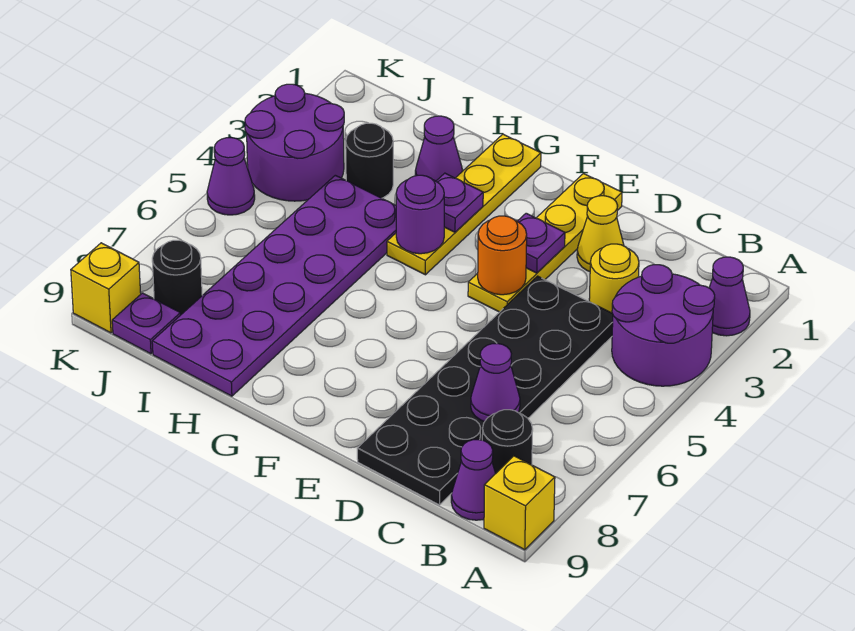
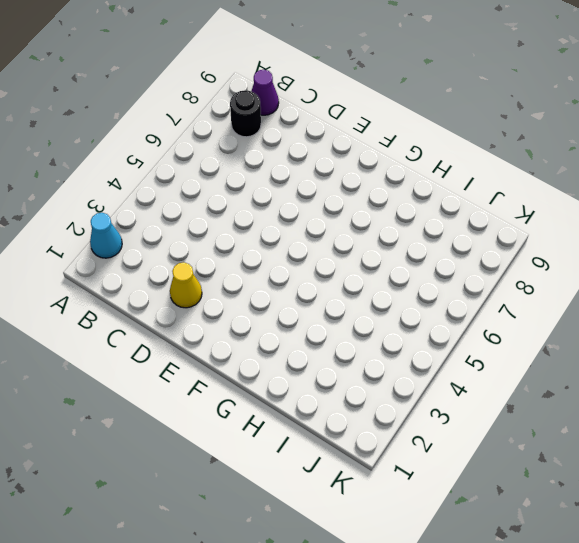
cyan cone A2 level 1 -> purple cone A2 level 1
none -> purple round brick A3:B4 level 1
none -> yellow brick A9 level 1
none -> yellow round brick C3 level 1

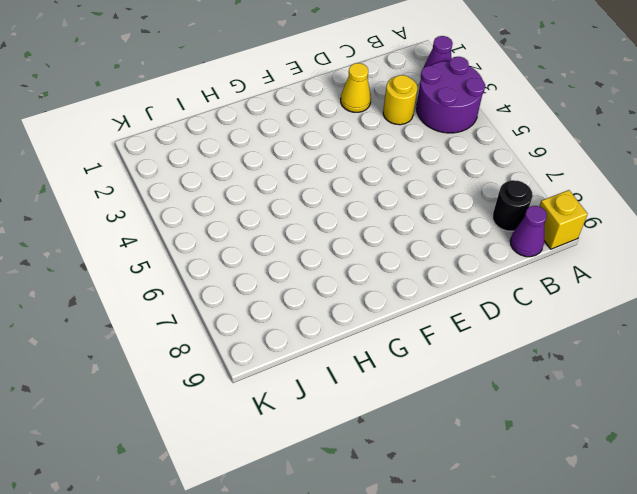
none -> black plate C4:D9 level 1
none -> yellow plate E1:E4 level 1
none -> yellow plate G1:G4 level 1

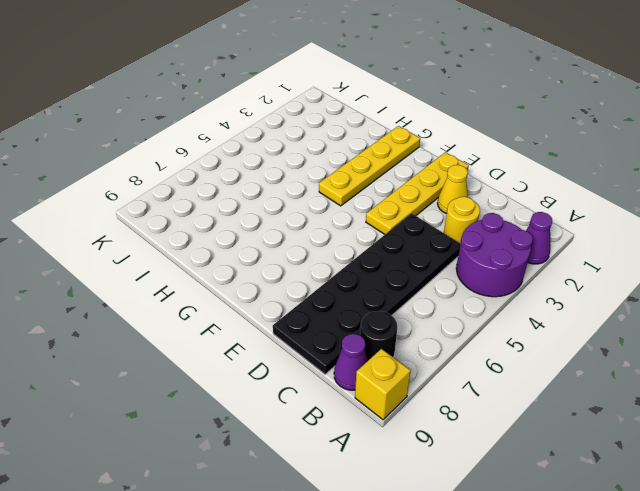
none -> purple cone H2 level 1
none -> purple plate H4:I9 level 1
none -> black round brick I3 level 1

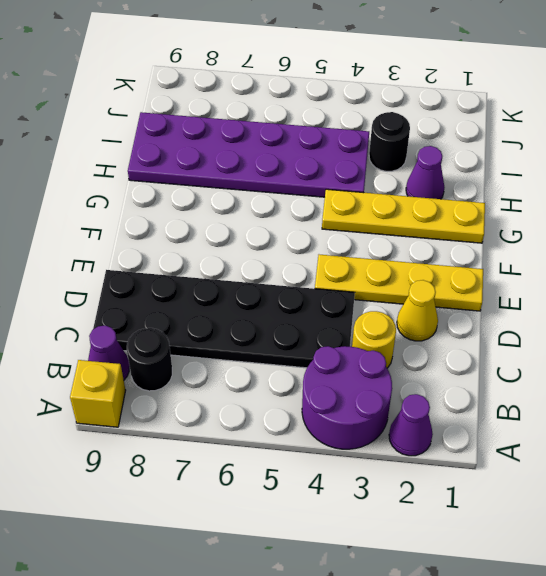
none -> purple round brick J3:K4 level 1
none -> black round brick J8 level 1
none -> purple plate J9 level 1

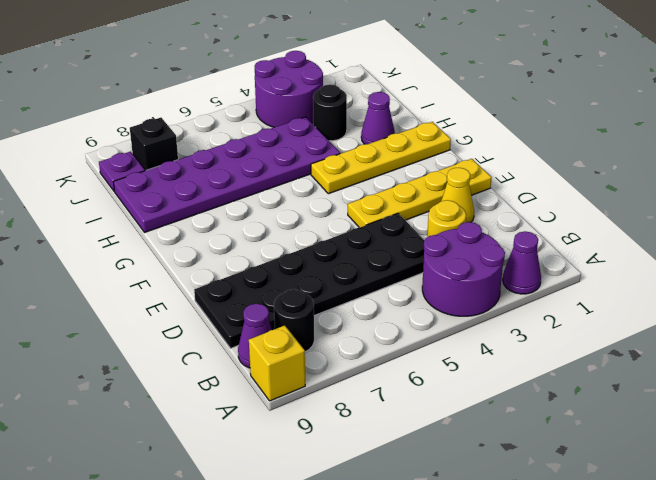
black brick J8 level 1 -> black round brick J8 level 1
none -> purple cone K5 level 1
none -> yellow brick K9 level 1
none -> purple cone C7 level 2

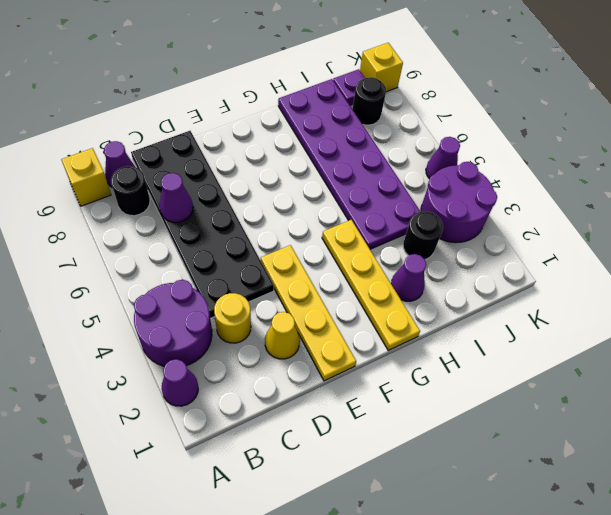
none -> purple plate E3 level 2
none -> orange round brick E4 level 2
none -> purple plate G3 level 2

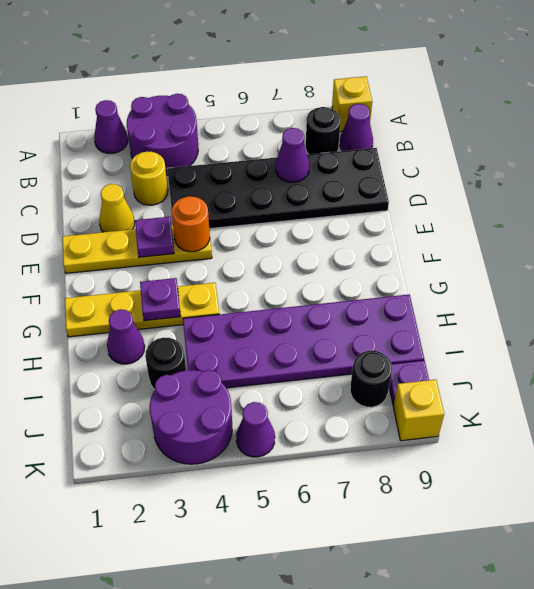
none -> purple round brick G4 level 2

